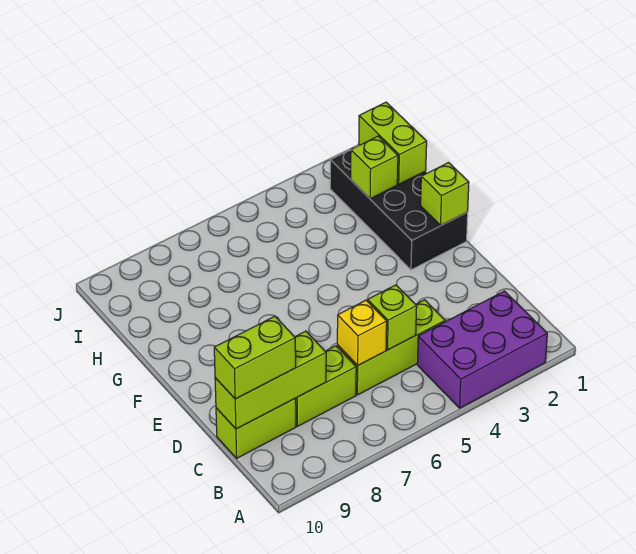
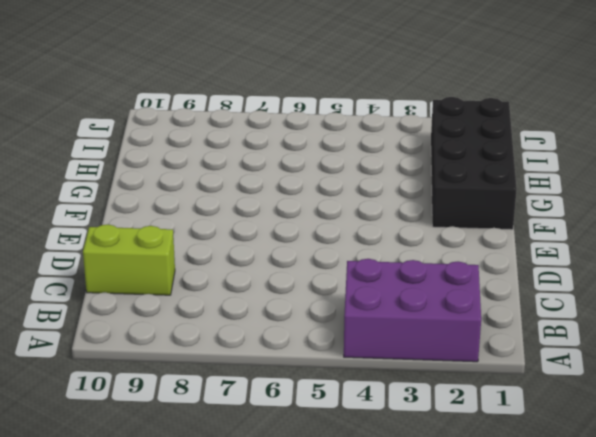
none -> lime brick C4:C6 level 1
none -> lime brick C7:C8 level 1
none -> lime brick C5 level 2

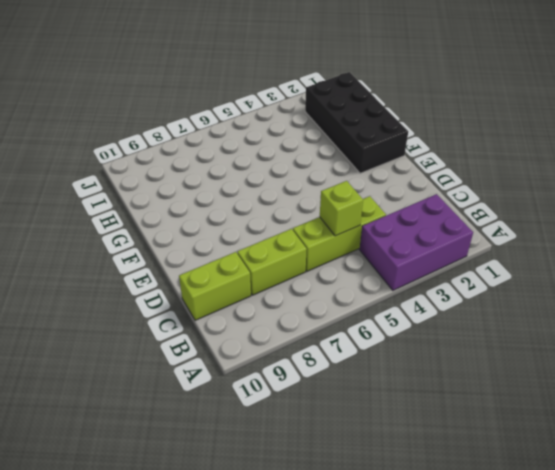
none -> yellow brick C6 level 2
none -> lime brick C8:C10 level 2
none -> lime brick F1 level 2

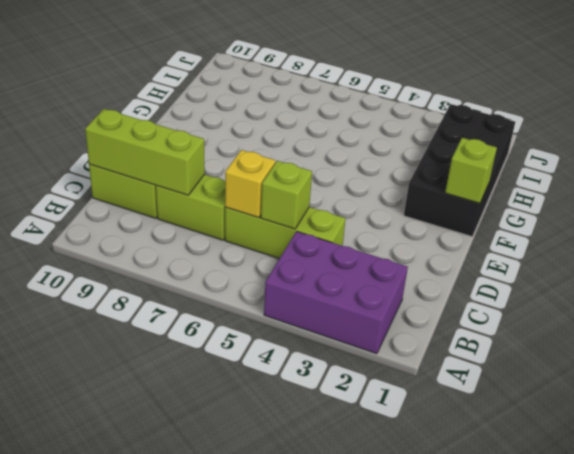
none -> lime brick H1:I1 level 2
none -> lime brick H2 level 2
none -> lime brick C9:C10 level 3

